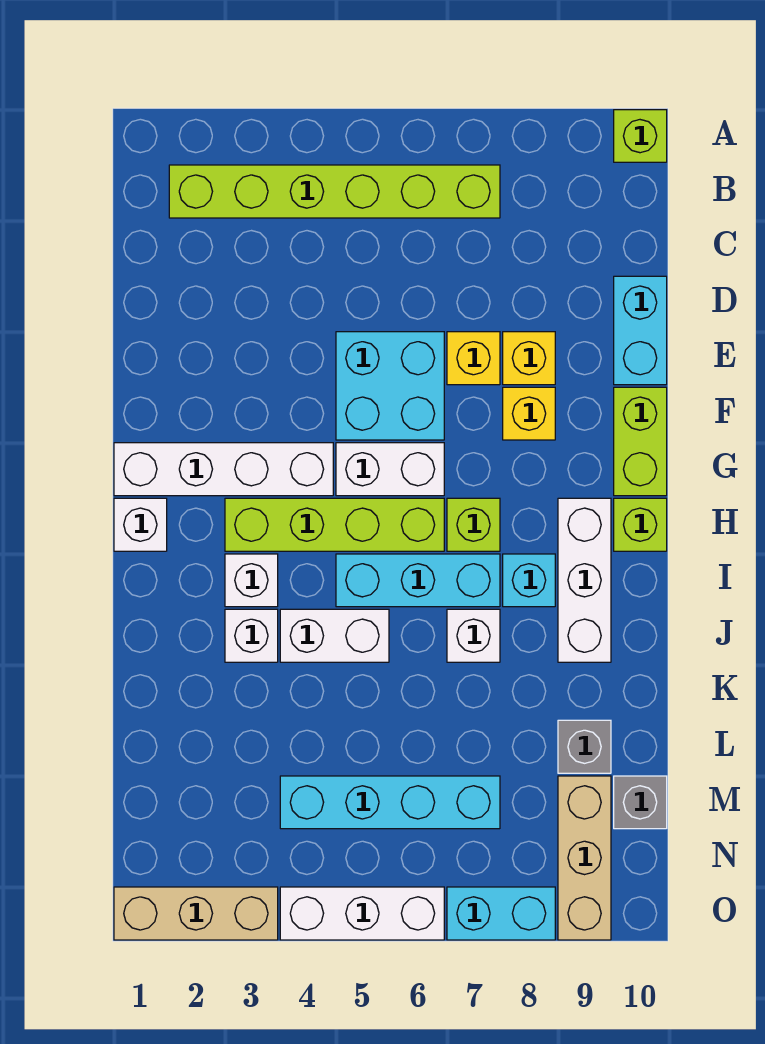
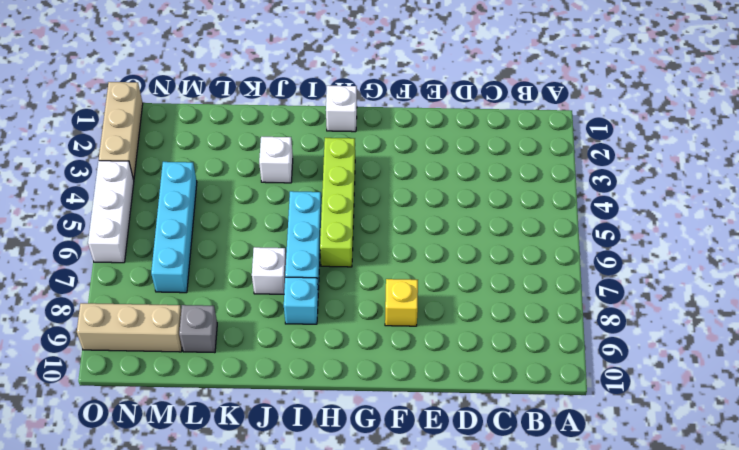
none -> lime brick A10 level 1
none -> lime brick B2:B7 level 1
none -> cyan brick D10:E10 level 1

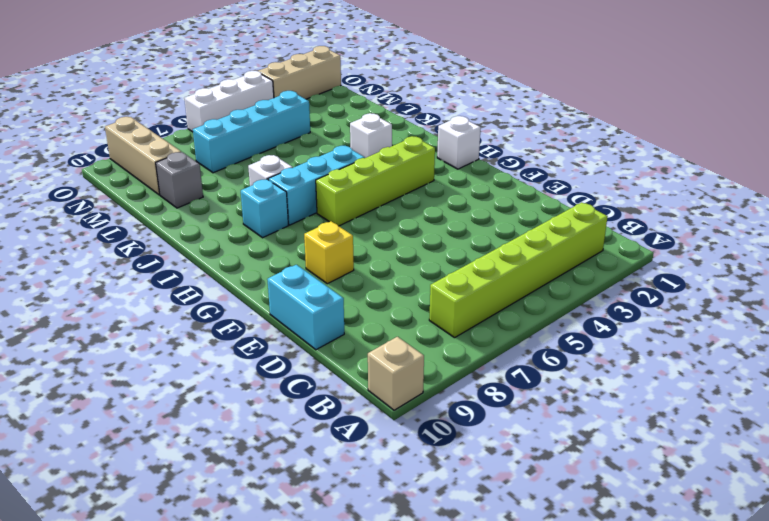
tan brick A10 level 1 -> lime brick A10 level 1
none -> cyan brick E5:F6 level 1
none -> yellow brick E7 level 1
none -> yellow brick E8 level 1

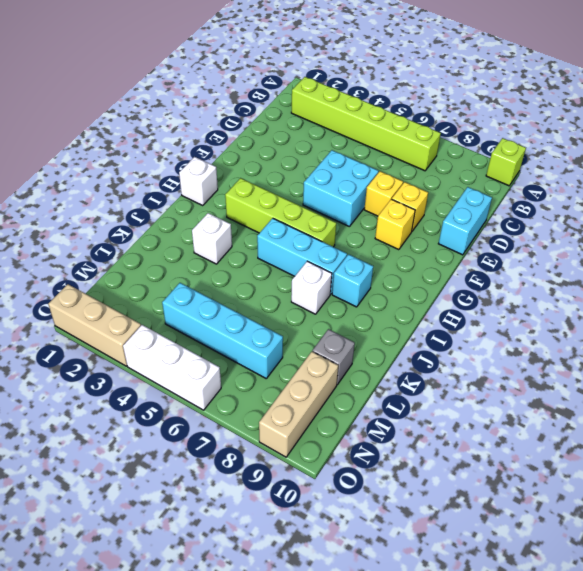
none -> lime brick F10:G10 level 1
none -> white brick G1:G4 level 1
none -> white brick G5:G6 level 1

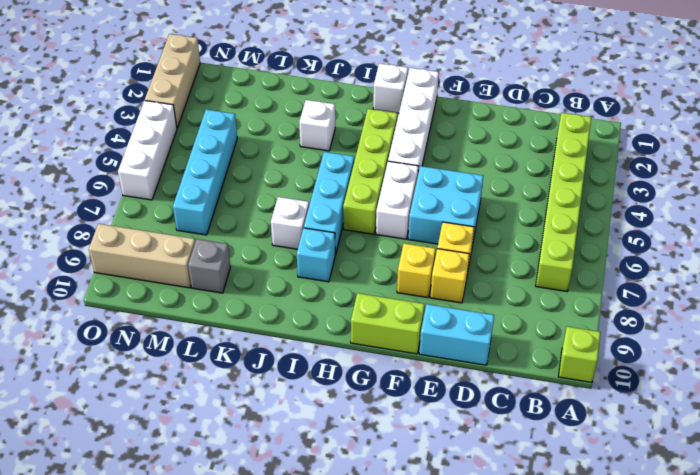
none -> lime brick H7 level 1
none -> white brick H9:J9 level 1
none -> lime brick H10 level 1

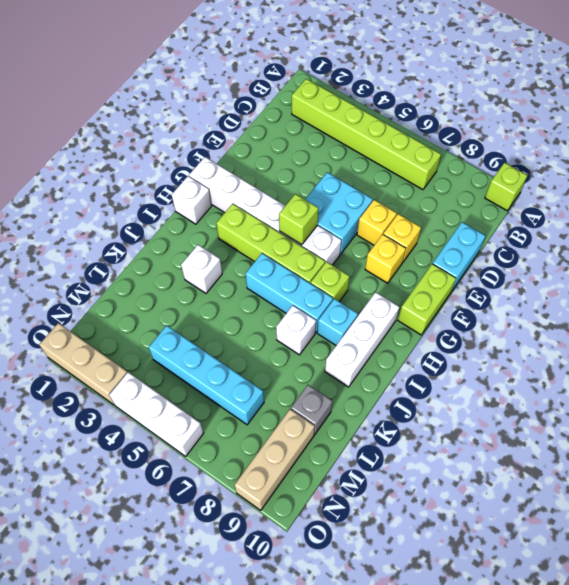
lime brick G5 level 2 -> lime brick H10 level 1
none -> white brick I3 level 1
none -> white brick J4:J5 level 1
none -> grey brick M10 level 1

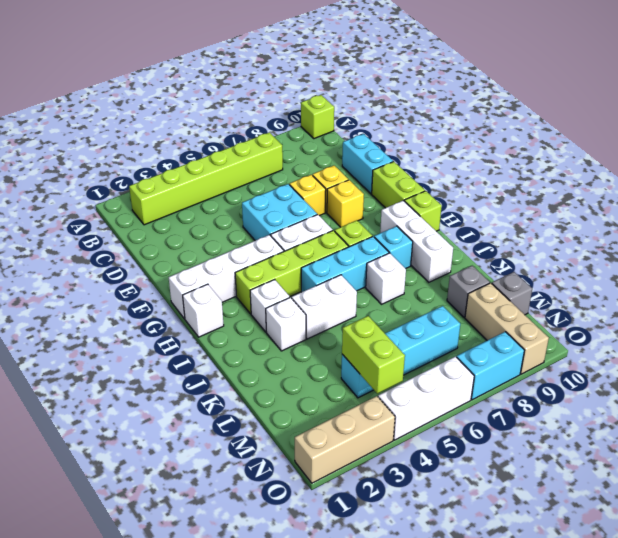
lime brick M4:N4 level 2 -> none

